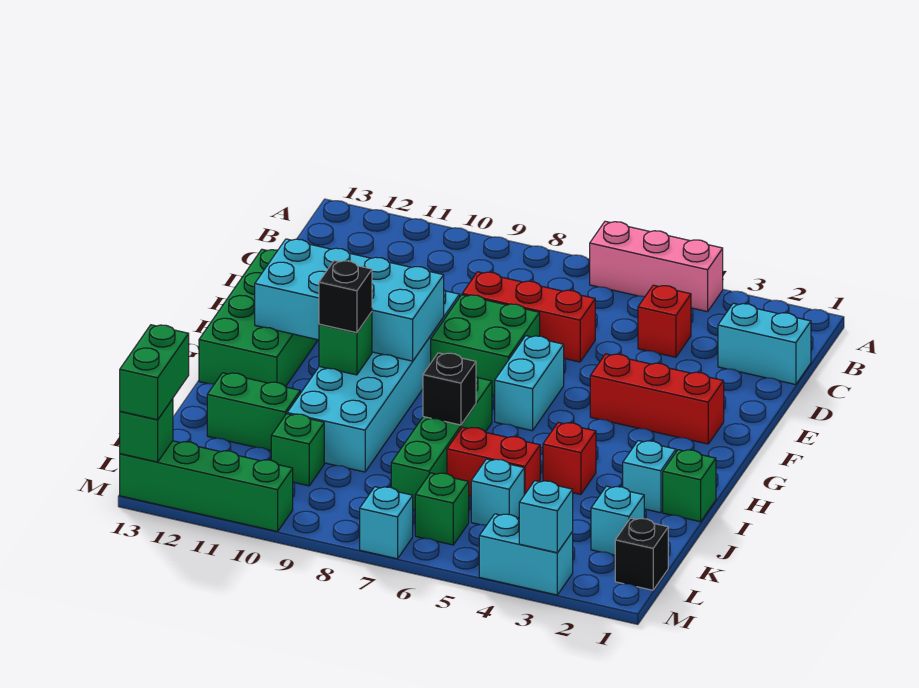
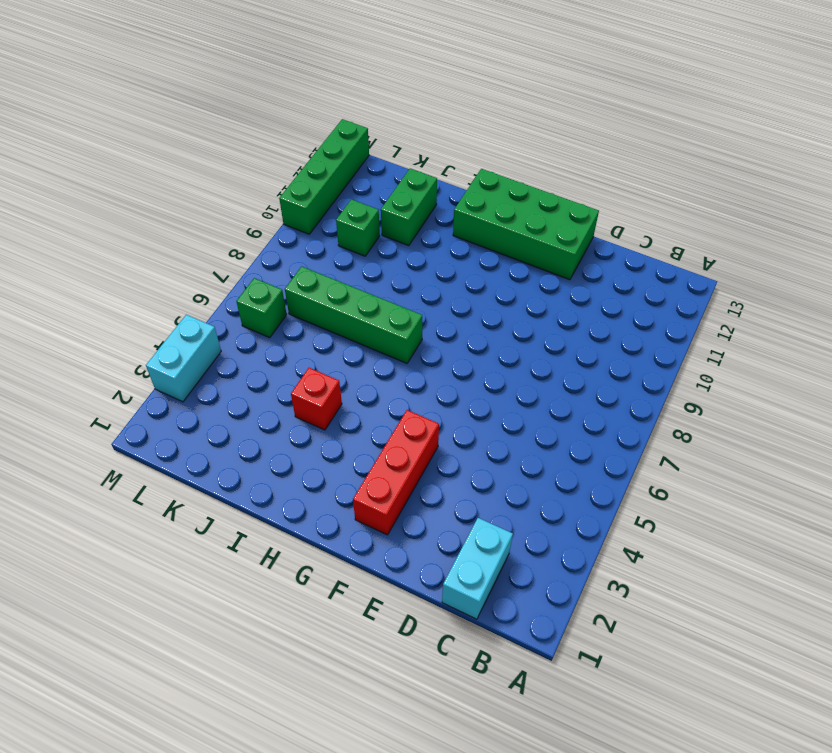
none -> pink brick A4:A6 level 1
none -> red brick C4 level 1
none -> red brick D6:D8 level 1
none -> green brick E7:F8 level 1

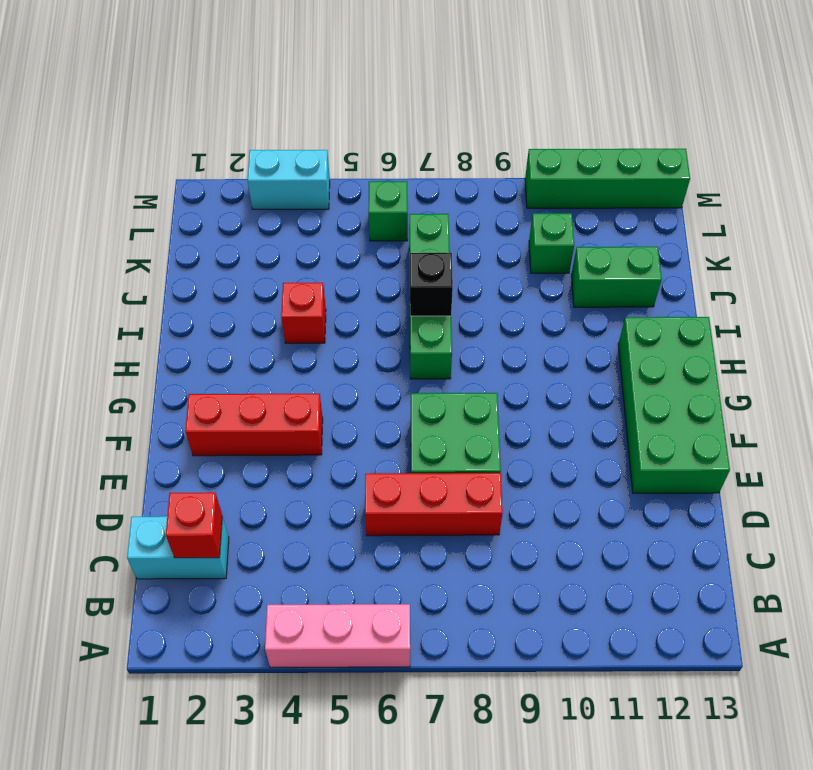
red brick C2 level 2 -> red brick C4 level 1
none -> cyan brick E9:J10 level 1
none -> cyan brick F6:G6 level 1
none -> green brick I1 level 1
none -> cyan brick I2 level 1

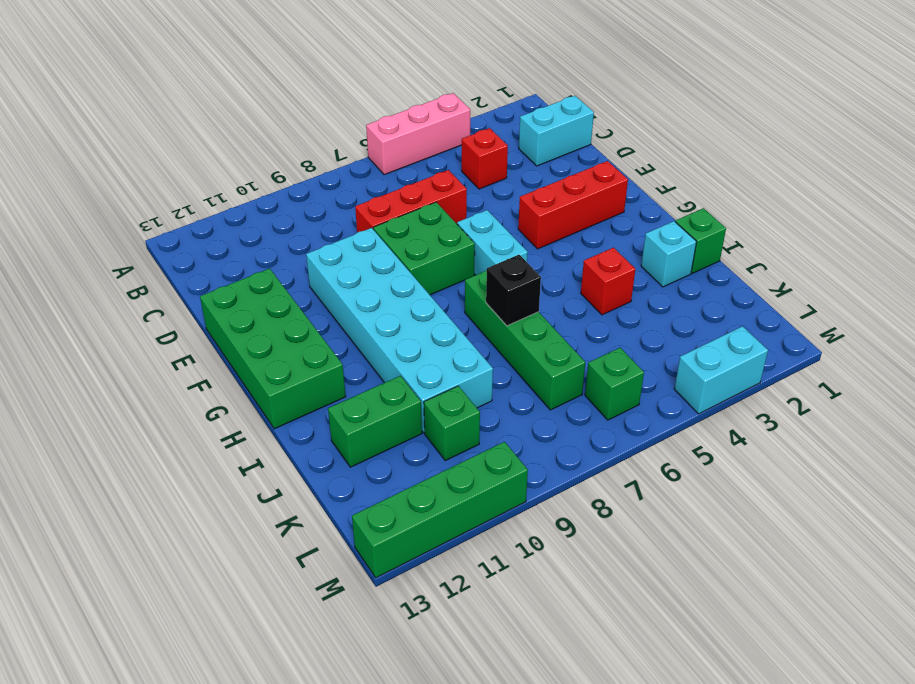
none -> red brick J5:J6 level 1
none -> cyan brick K2 level 1
none -> cyan brick K5 level 1
none -> black brick L1 level 1

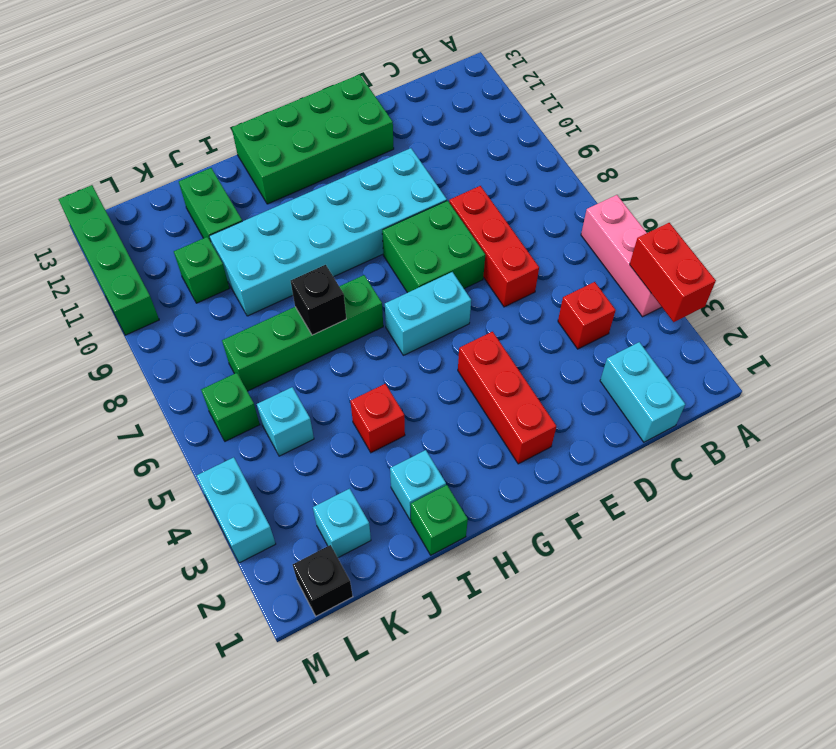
red brick A3:A4 level 2 -> red brick J5:J6 level 1
none -> cyan brick M7 level 1
none -> cyan brick F9:G12 level 2
none -> green brick H10 level 2
none -> cyan brick M3 level 2

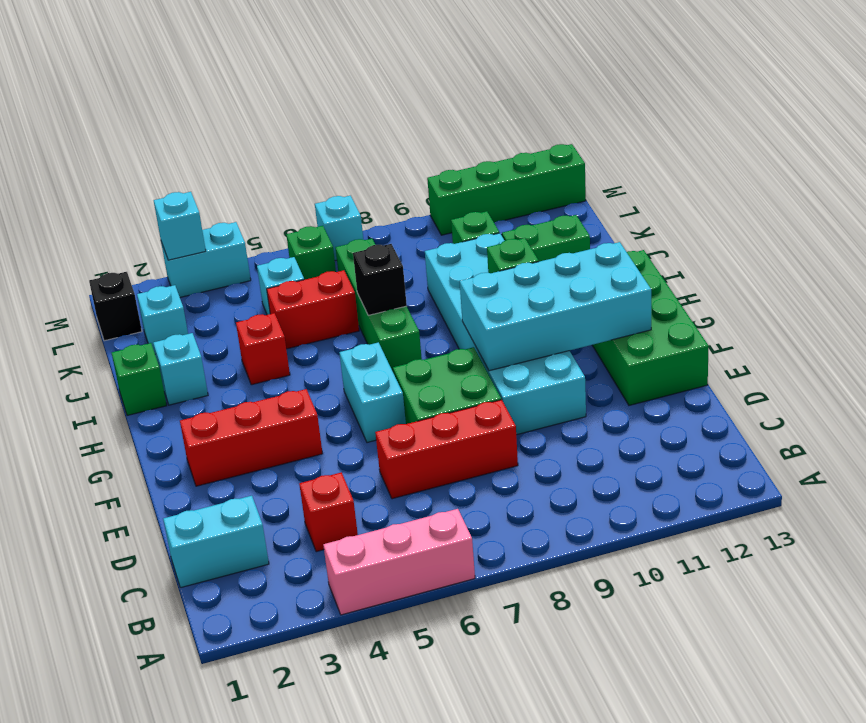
none -> green brick M13 level 2
none -> black brick H10 level 3
none -> green brick L13:M13 level 3

